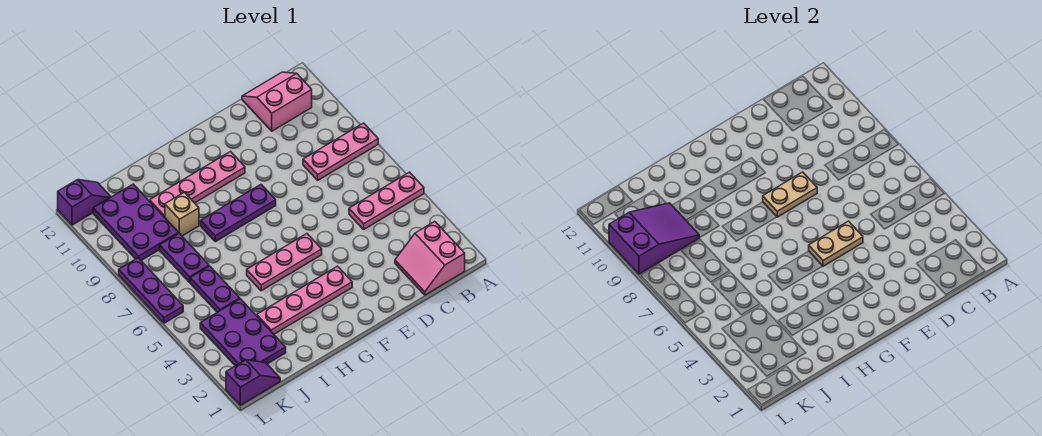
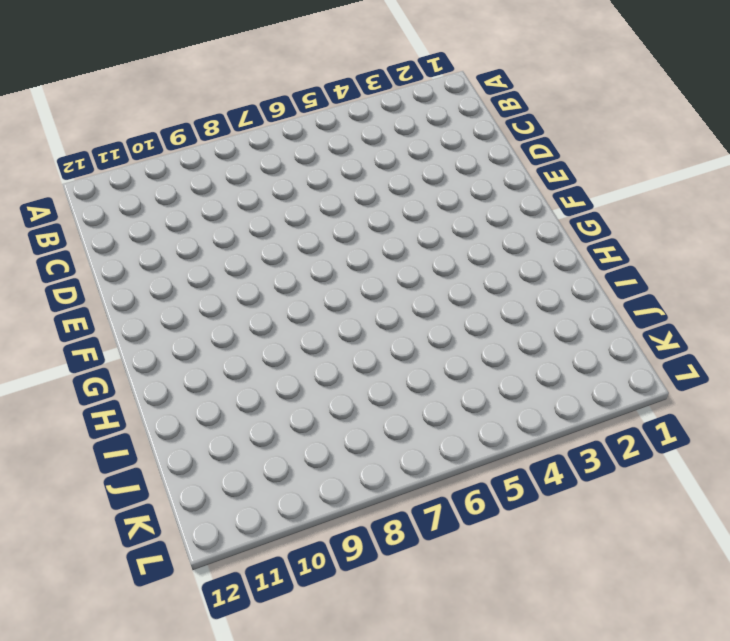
none -> pink plate A5:C5 level 1
none -> pink plate A8:C8 level 1
none -> pink slope B1:C2 level 1 top B

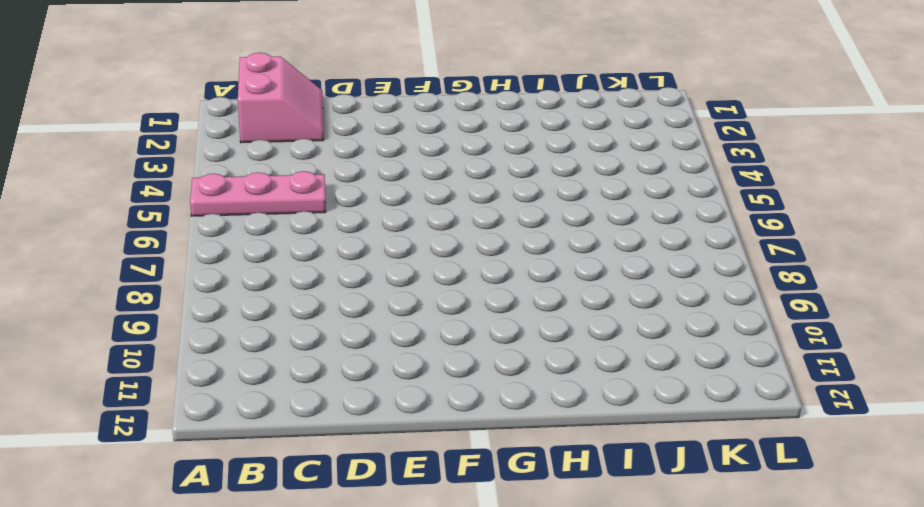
none -> pink plate A8:C8 level 1
none -> pink slope B11:C12 level 1 top 11
none -> pink plate F3:I3 level 1

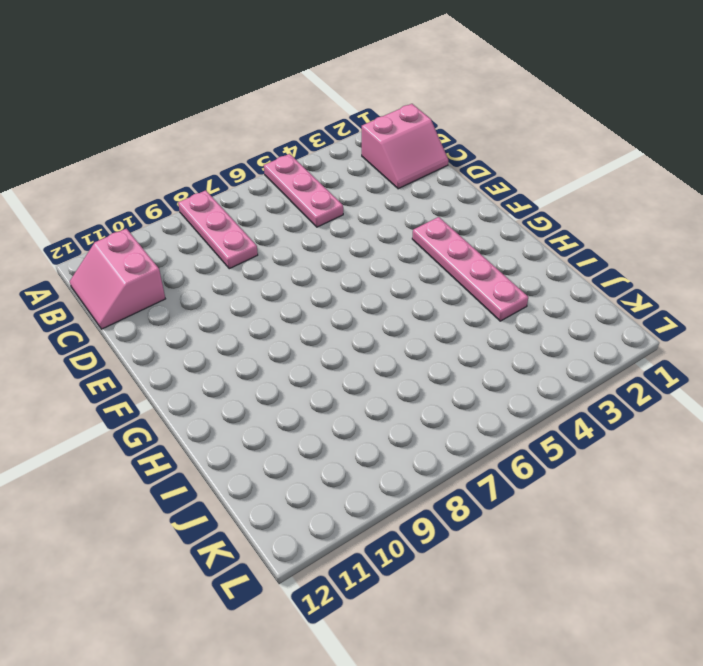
none -> pink plate F5:H5 level 1
none -> purple plate F8:H8 level 1
none -> pink plate F10:I10 level 1

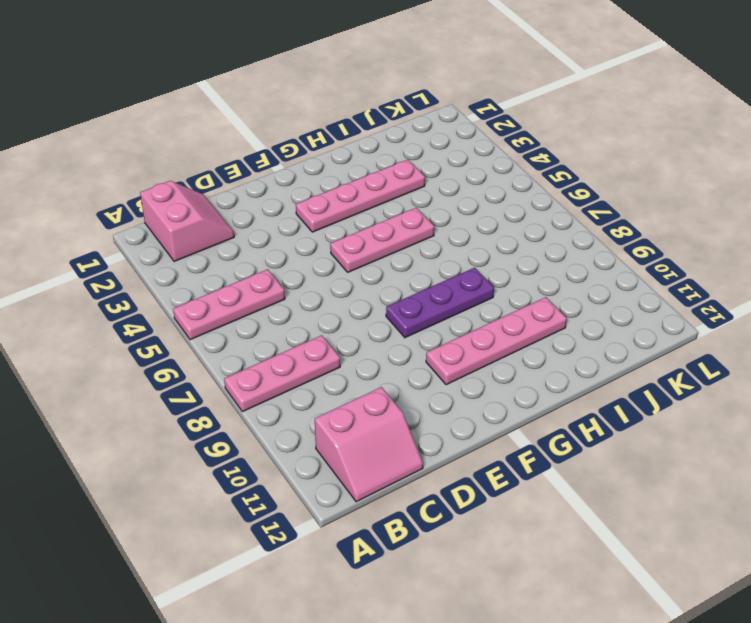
none -> tan brick I9 level 1
none -> purple plate J2:K4 level 1
none -> purple plate J5:J6 level 1

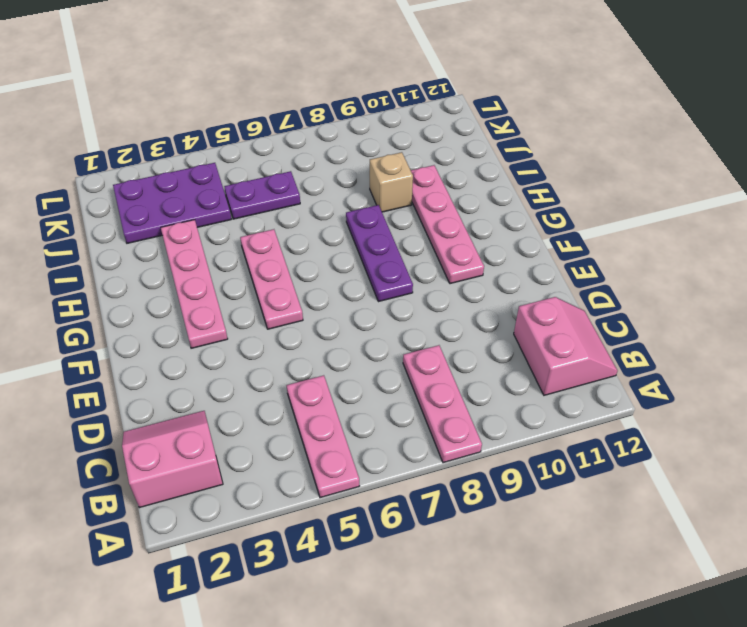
none -> purple plate J7:J8 level 1
none -> purple plate J9:K11 level 1
none -> purple slope K1:L1 level 1 top L

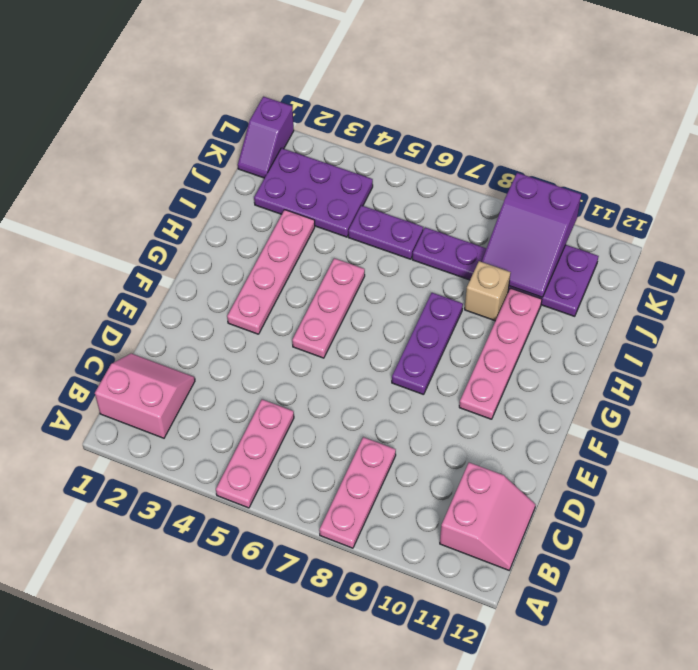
none -> purple slope K12:L12 level 1 top L
none -> purple plate L6:L8 level 1
none -> tan plate E5:F5 level 2

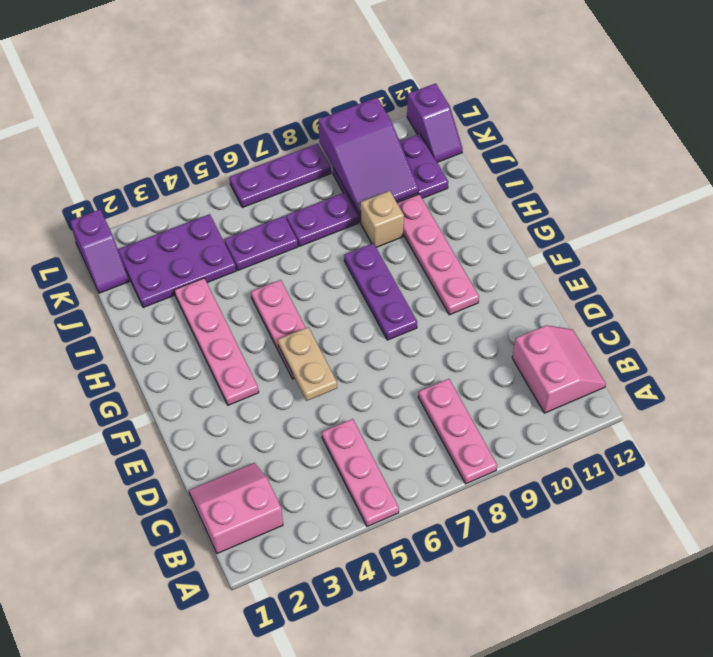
none -> tan plate E8:F8 level 2

